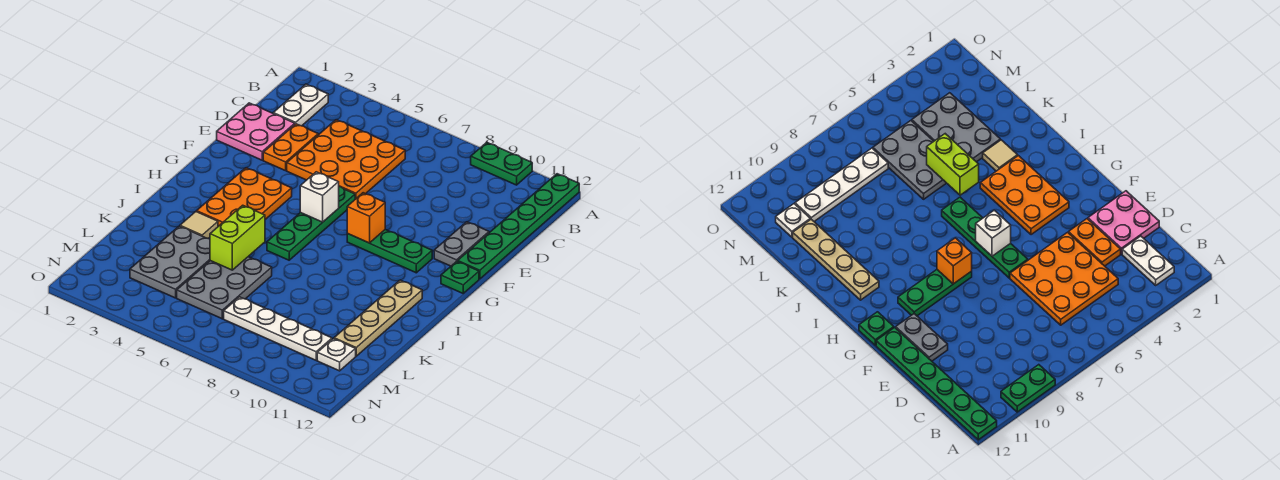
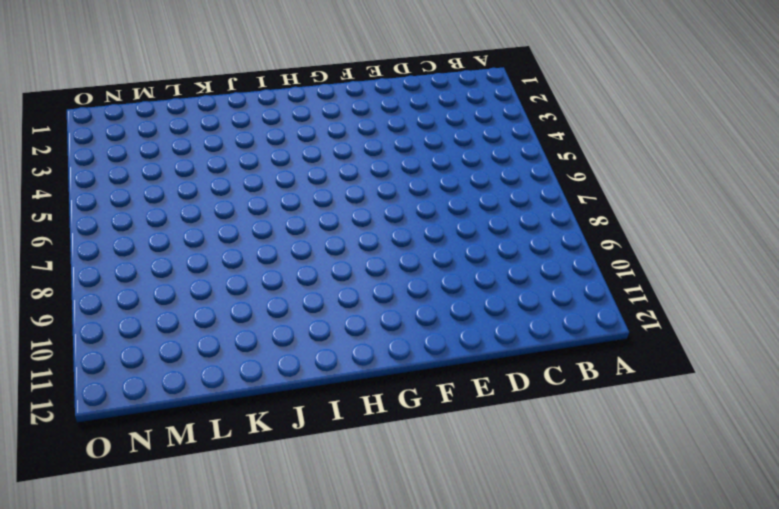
none -> green plate A9:A10 level 1
none -> green plate A12:F12 level 1
none -> white plate B2:C2 level 1

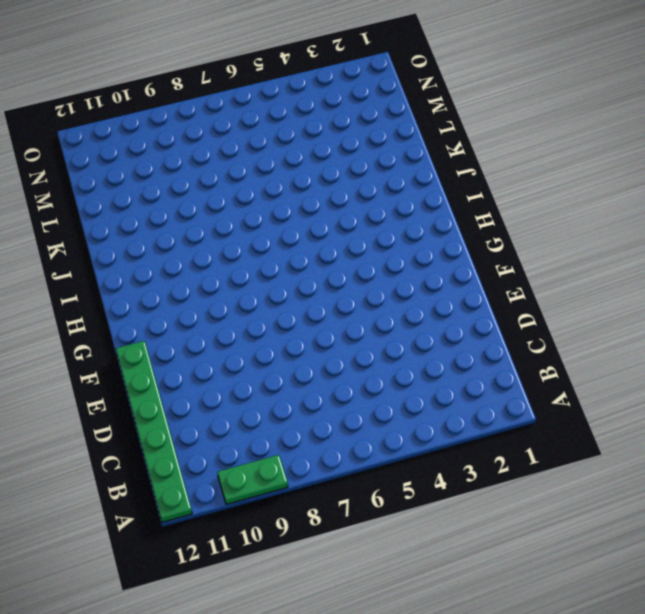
none -> white plate B2:C2 level 1
none -> orange plate C4:E6 level 1
none -> pink plate D1:E2 level 1

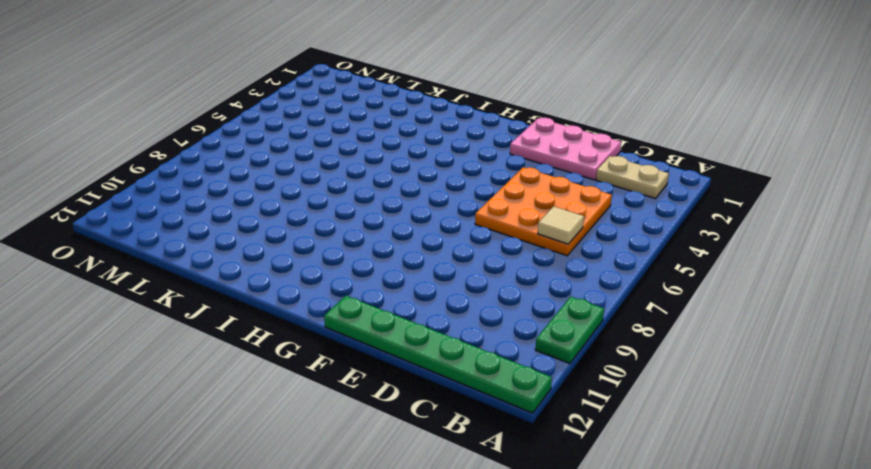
tan plate B2:C2 level 1 -> white plate B2:C2 level 1
tan tile C6 level 2 -> tan tile J3 level 1
pink plate D1:F2 level 1 -> pink plate D1:E2 level 1
none -> orange plate D3:E3 level 1
none -> grey plate E11:F11 level 1
none -> green plate F6:I6 level 1

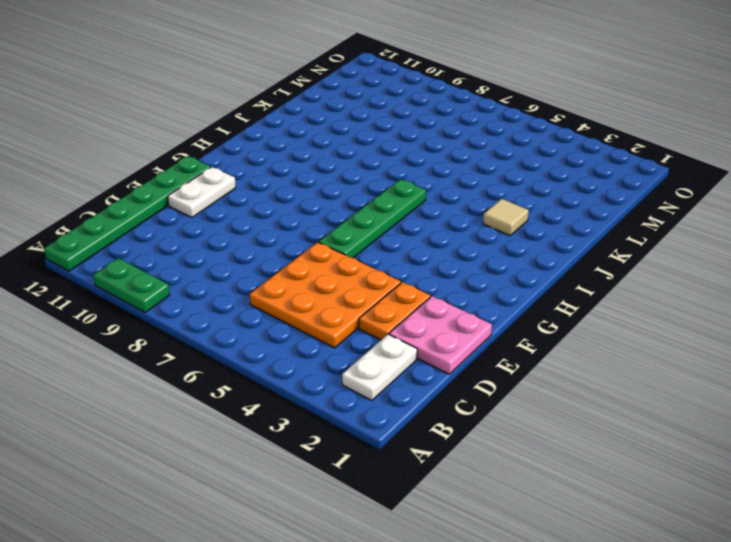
white plate E11:F11 level 1 -> grey plate E11:F11 level 1
none -> orange plate G3:I4 level 1
none -> green plate G8:G10 level 1
none -> green plate G12 level 1

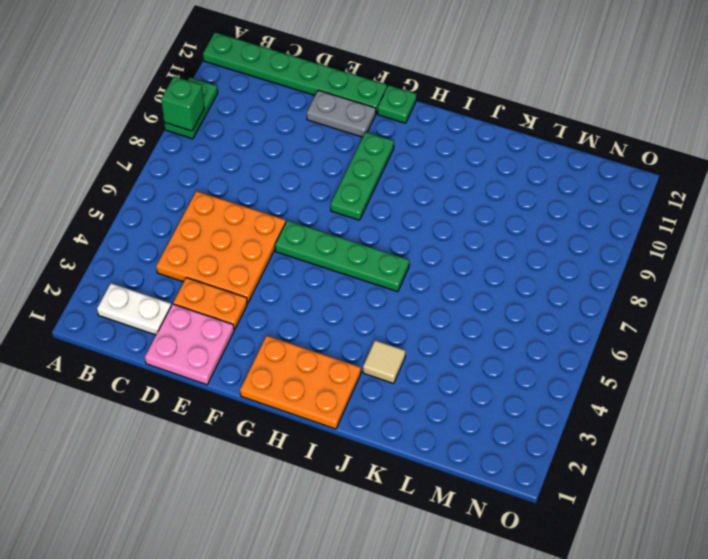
green brick A9 level 2 -> none
orange plate G1:I2 level 1 -> orange plate G3:I4 level 1
none -> tan plate I11:L11 level 1
none -> grey plate K3:M4 level 1
none -> grey plate K5:M6 level 1

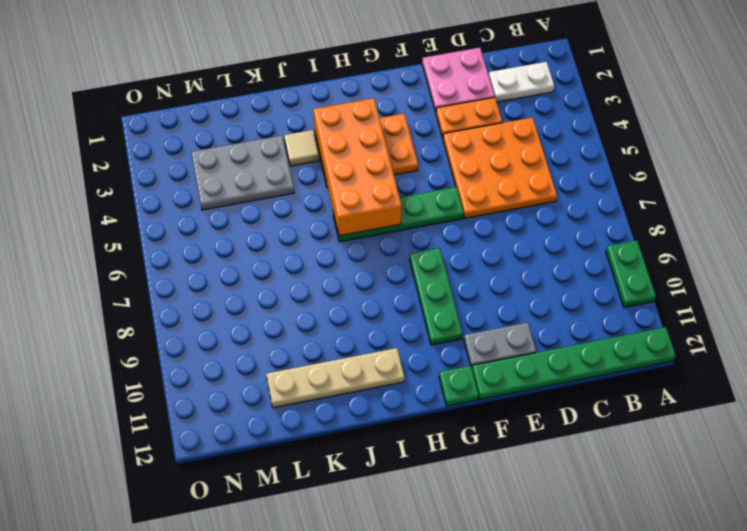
orange brick H3:I6 level 2 -> none
none -> grey plate K5:M6 level 1
none -> white plate M7:M10 level 1
none -> white plate M11 level 1

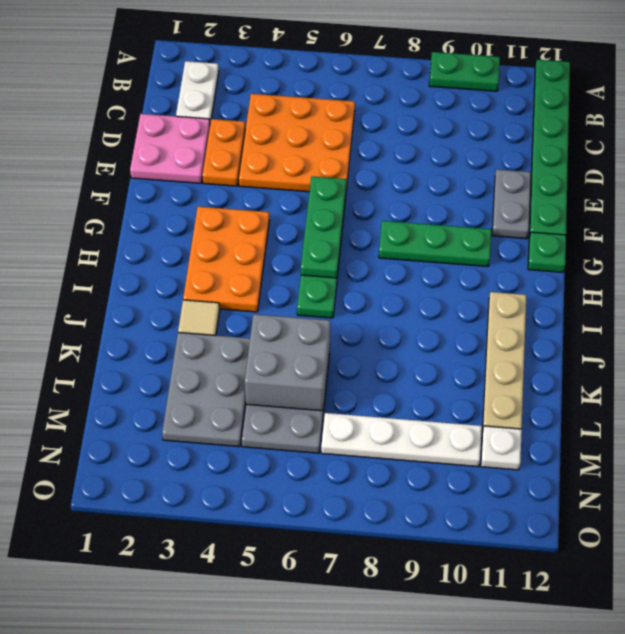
green plate F6:H6 level 2 -> white brick G6 level 2
grey brick K5:L6 level 2 -> lime brick J5:K5 level 2
none -> orange brick G8 level 2

